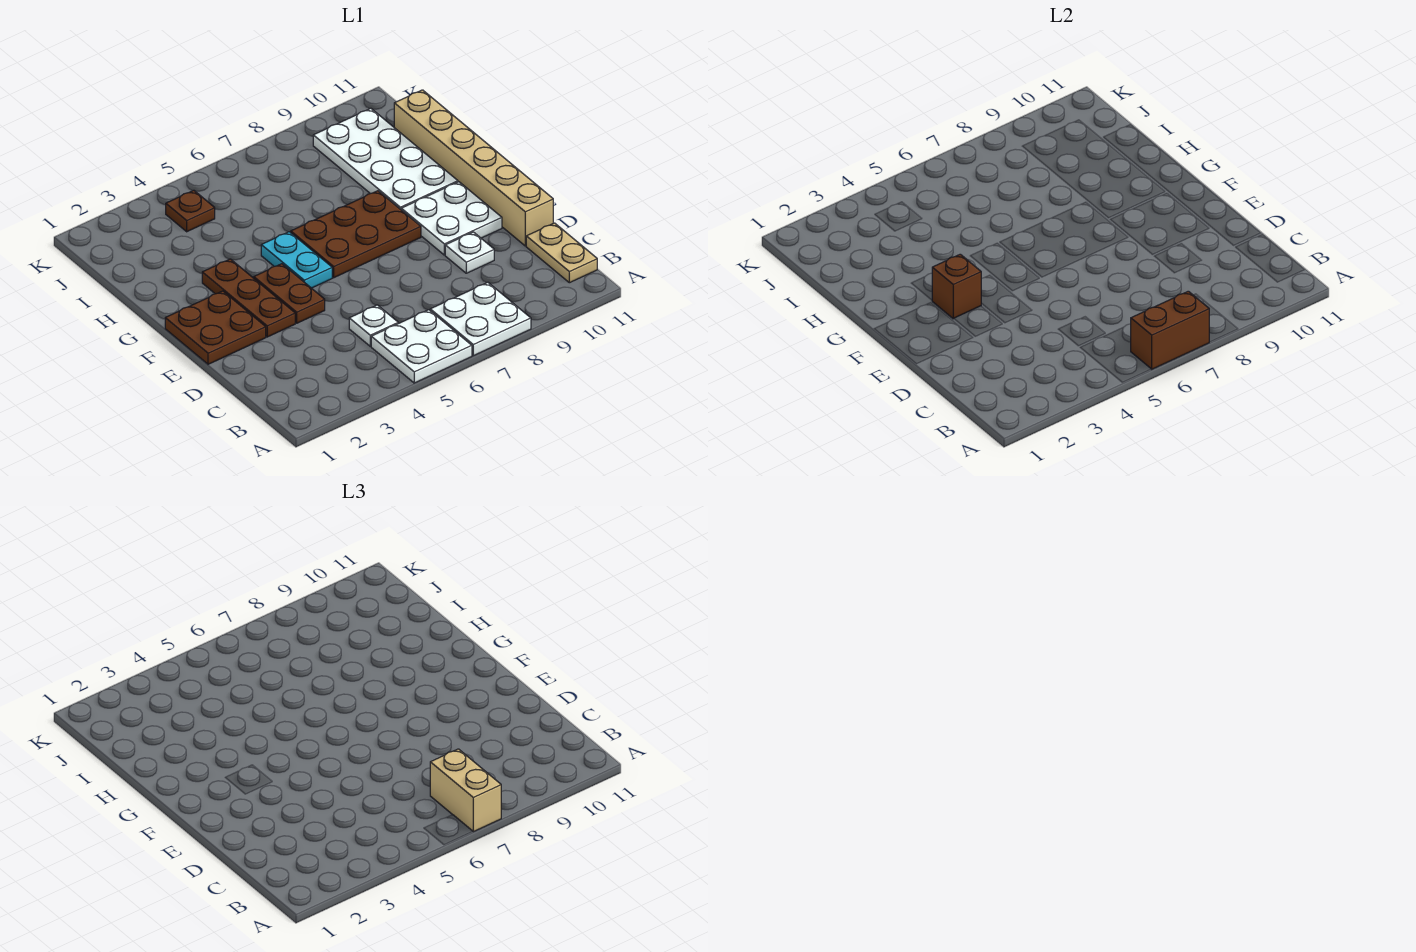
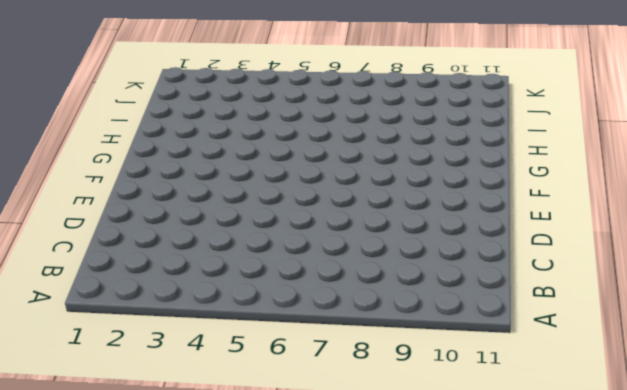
none -> white plate A5:B6 level 1
none -> white plate A7:B8 level 1
none -> tan plate B11:C11 level 1

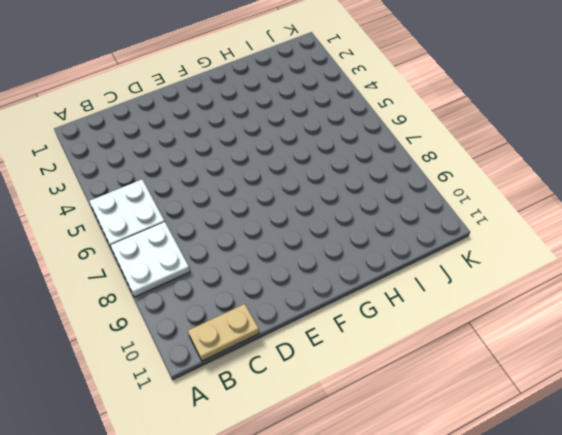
none -> white plate C5 level 1
none -> white plate D9 level 1
none -> tan brick D11:I11 level 1

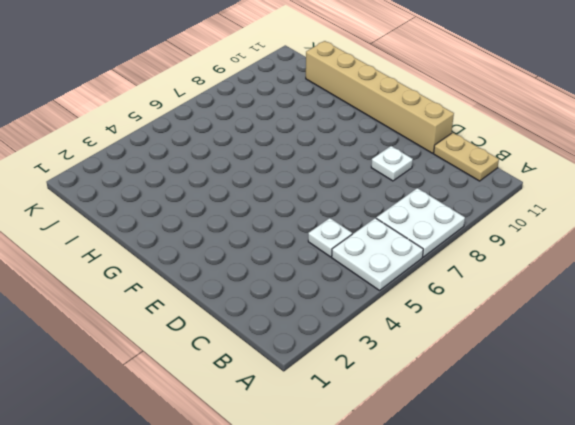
none -> brown plate E1:F2 level 1
none -> brown plate E3:G3 level 1
none -> brown plate E4:F4 level 1

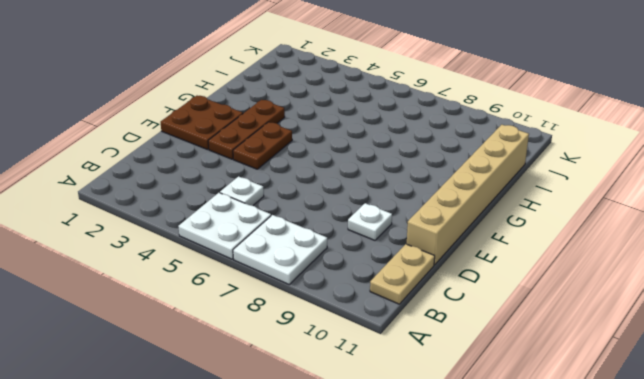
none -> white plate E9:F10 level 1
none -> cyan plate F5:G5 level 1
none -> brown plate F6:G8 level 1

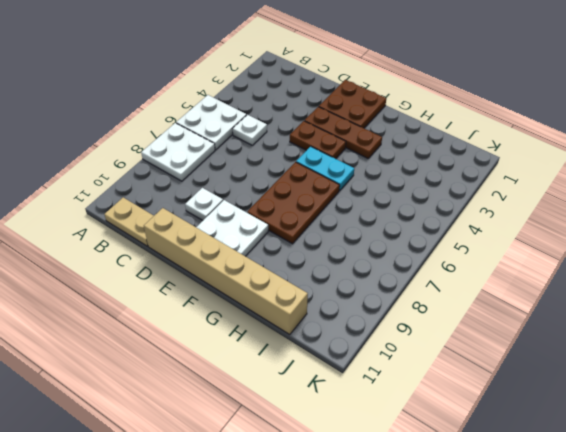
none -> white plate G9:J10 level 1
none -> brown plate J4 level 1
none -> brown brick A6:A7 level 2

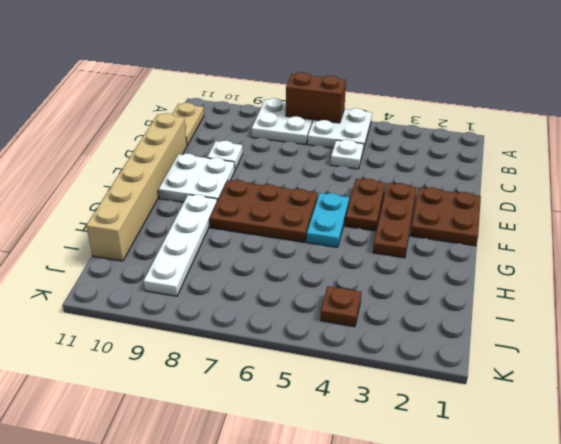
white plate G9:J9 level 1 -> white plate G9:J10 level 1
none -> brown brick F3 level 2
none -> tan brick A7:B7 level 3

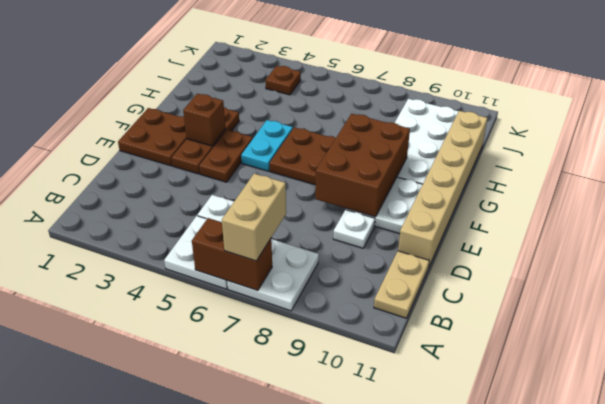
brown brick E8:G9 level 2 -> none

